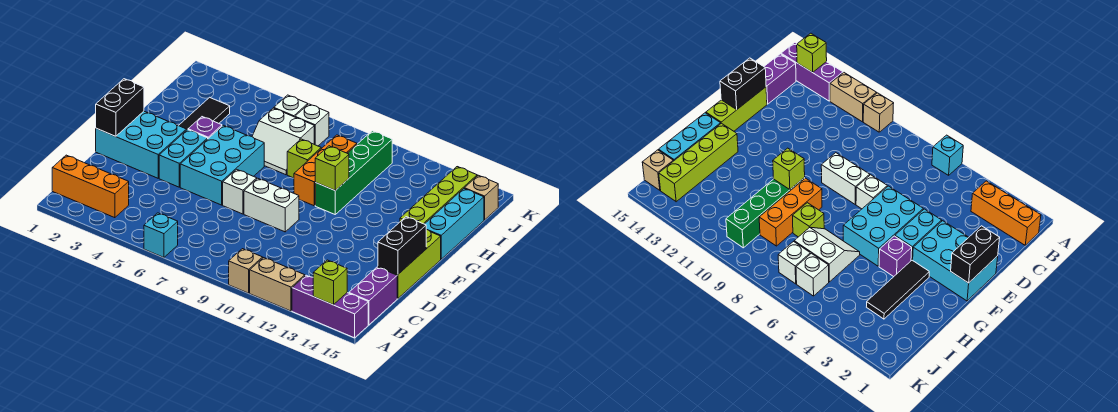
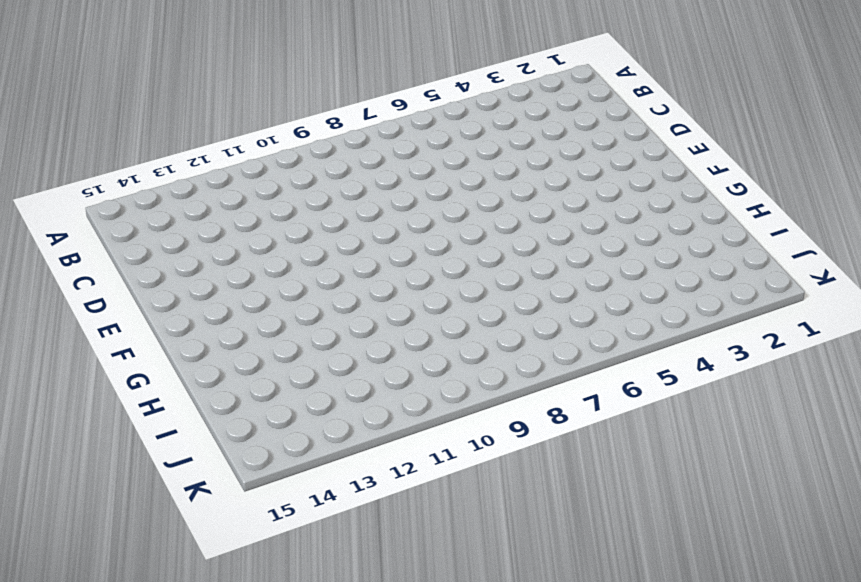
none -> cyan brick A6 level 1
none -> tan brick A10 level 1
none -> tan brick A11:A12 level 1

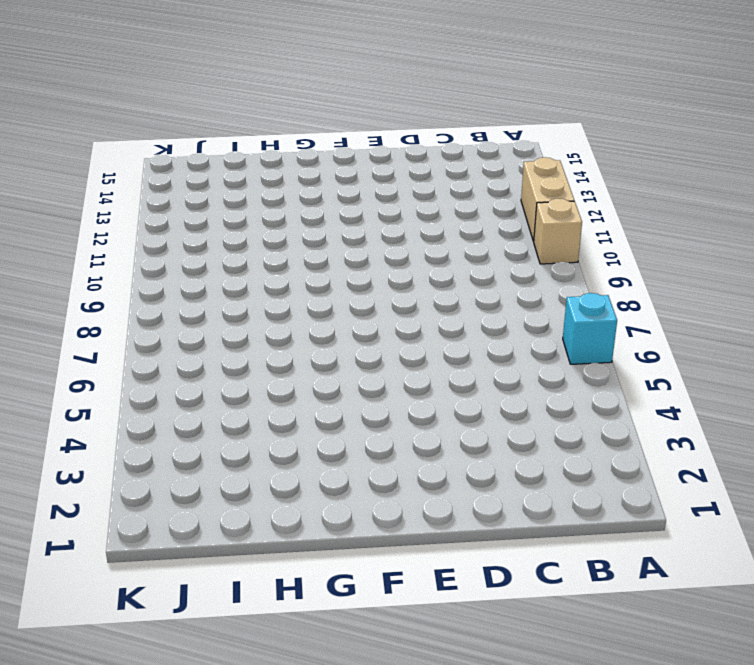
none -> purple brick A13:A15 level 1
none -> orange brick B1:B3 level 1
none -> purple brick B15:C15 level 1

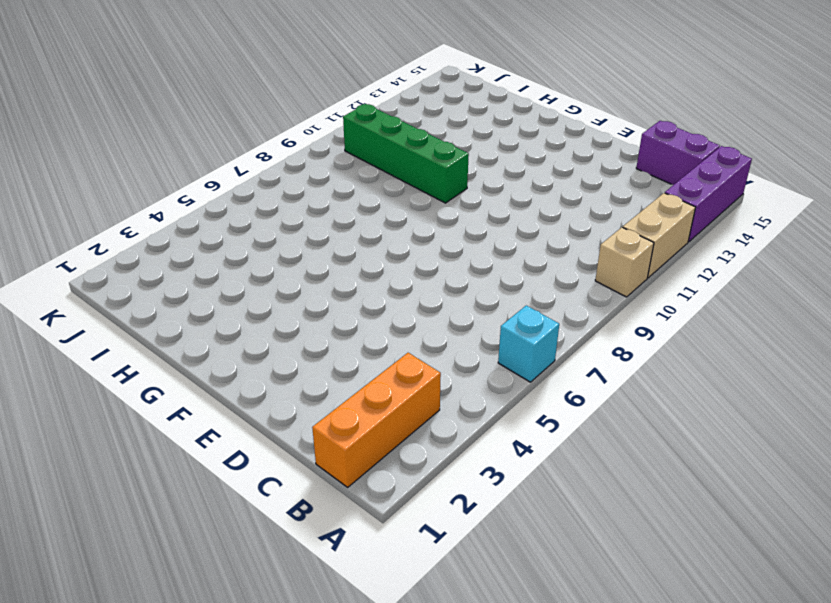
none -> lime brick D15:F15 level 1
none -> cyan brick E1:F3 level 1
none -> cyan brick E4:F4 level 1

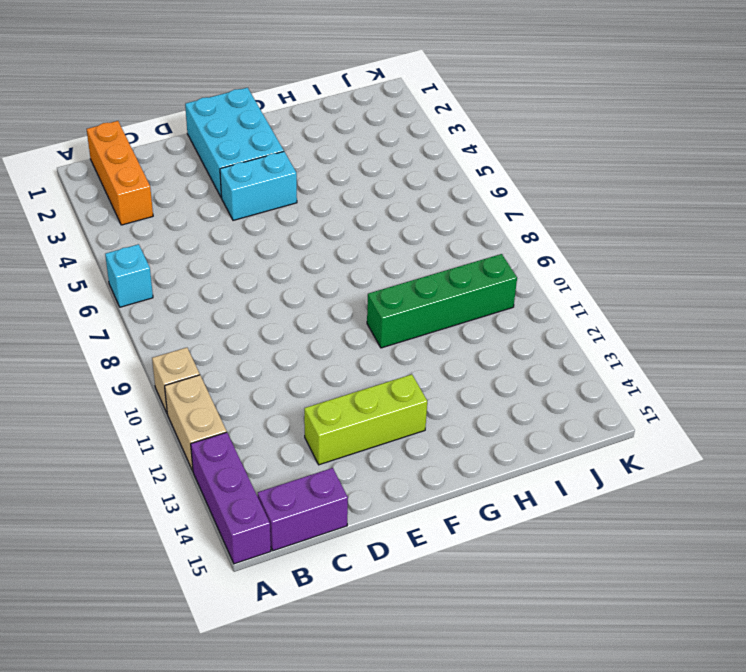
lime brick D13:F13 level 1 -> lime brick D15:F15 level 1
none -> cyan brick E5:G6 level 1
none -> white brick E7 level 1
none -> white brick E8:E9 level 1

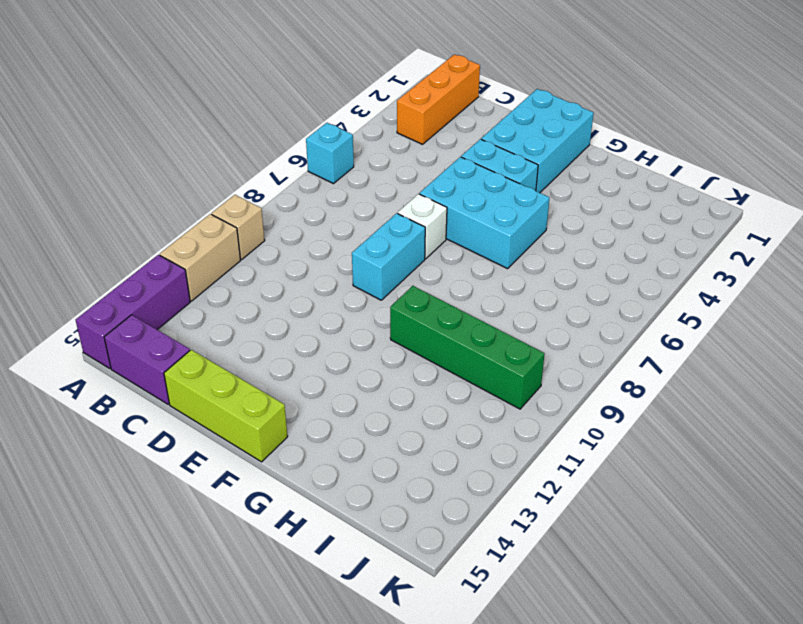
cyan brick E8:E9 level 1 -> white brick E8:E9 level 1
none -> black tile G3:I3 level 1
none -> purple brick G4 level 1
none -> orange brick G9:I9 level 1

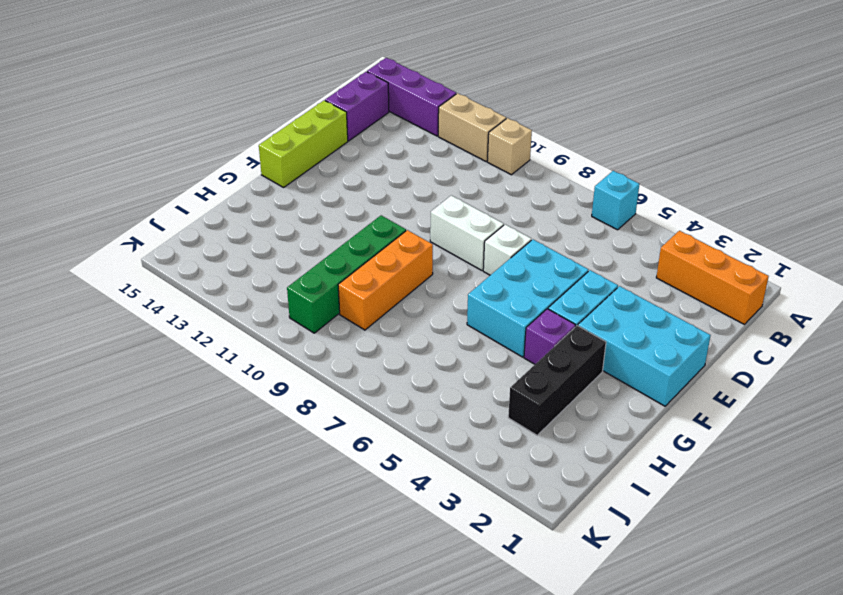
black brick G3:I3 level 1 -> black tile G3:I3 level 1
none -> lime brick G14:J14 level 1
none -> cyan brick G15:I15 level 1
none -> white slope H6:I7 level 1 top I

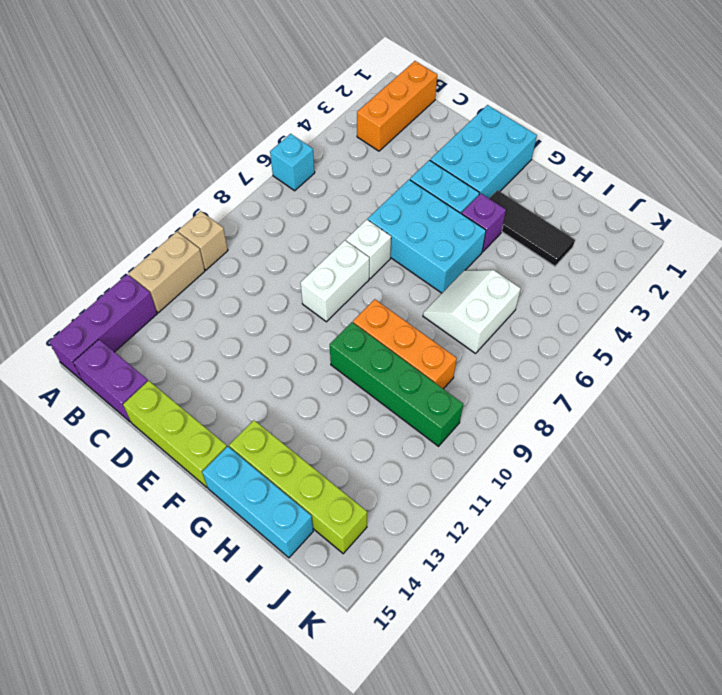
none -> lime brick H8 level 1
none -> white brick J6 level 1
none -> white brick J7 level 1

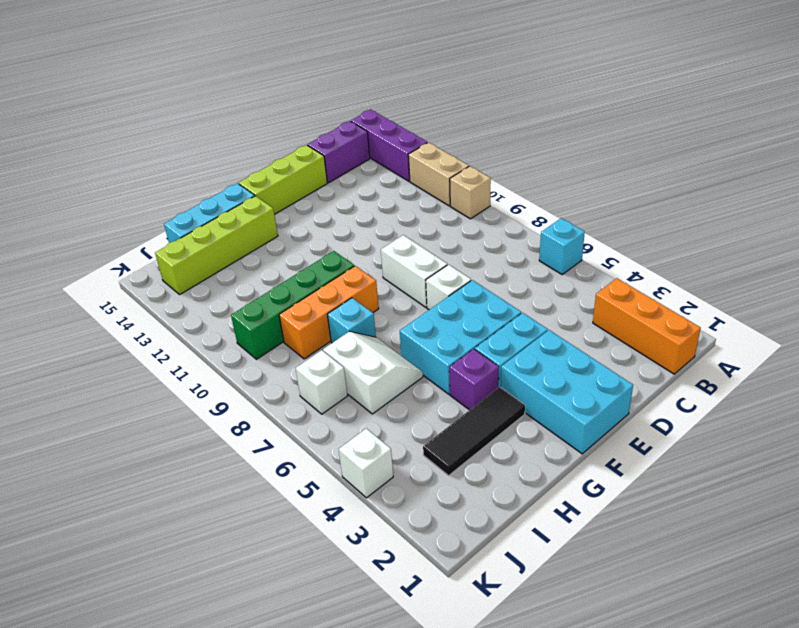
cyan brick H8 level 1 -> lime brick H8 level 1
white brick K4 level 1 -> white brick J6 level 1
none -> tan brick J15 level 1
none -> lime brick A14 level 2
none -> black brick D15:E15 level 2

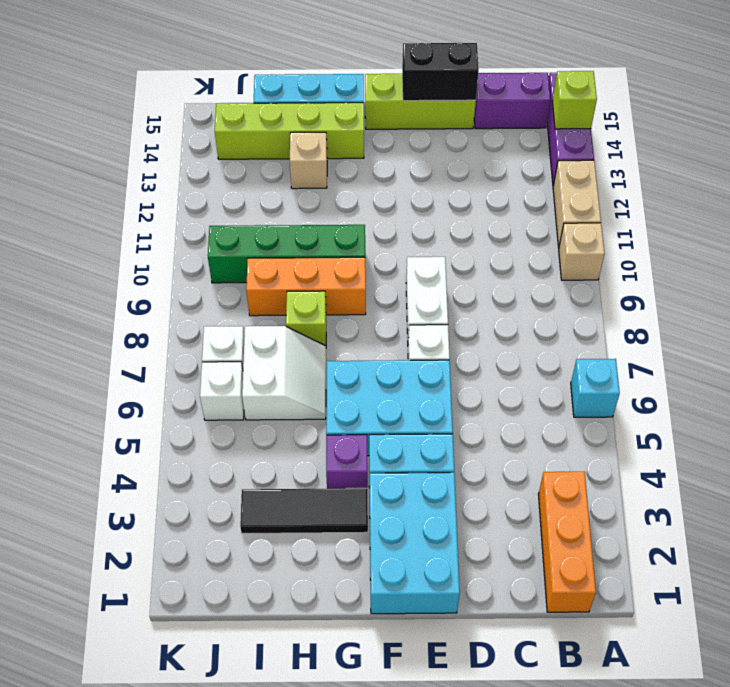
tan brick H13 level 1 -> tan brick J15 level 1
none -> black brick E1:F1 level 2
none -> lime brick G10 level 2

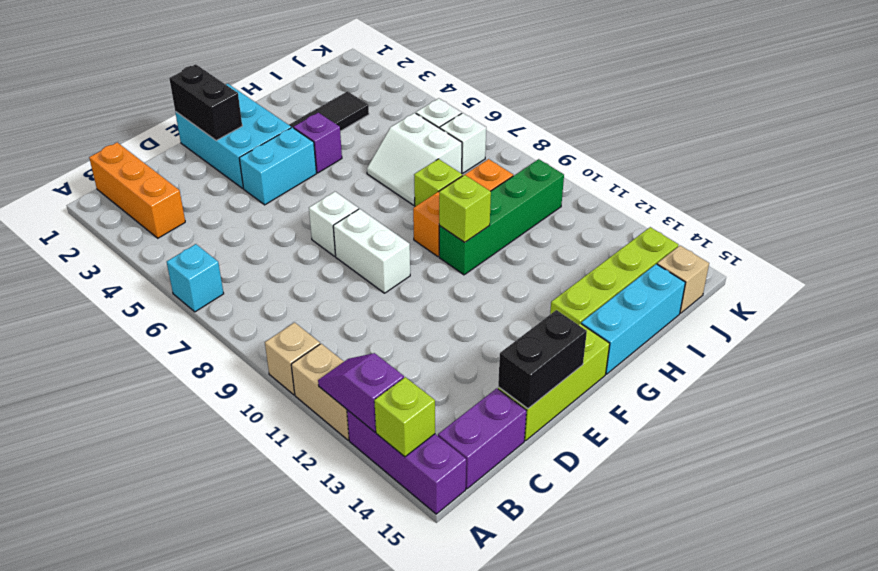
purple slope A12:A13 level 2 top 13 -> none
black brick E1:E2 level 2 -> black brick E1:F1 level 2
none -> cyan brick E5:G6 level 1

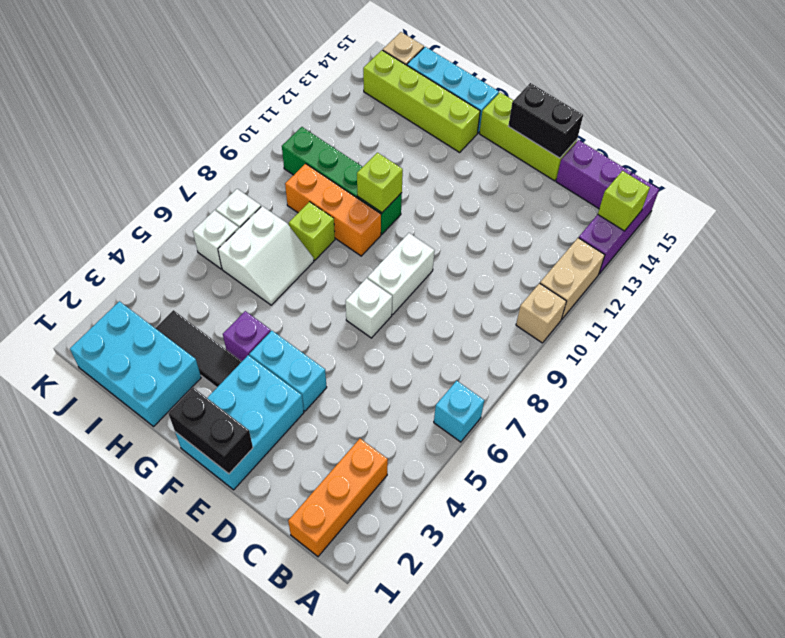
cyan brick H1:J2 level 1 -> cyan brick E5:G6 level 1

